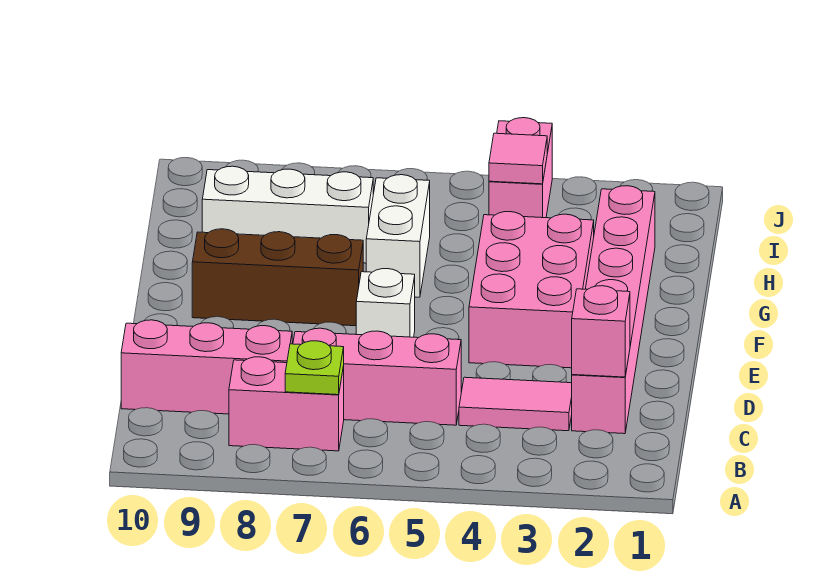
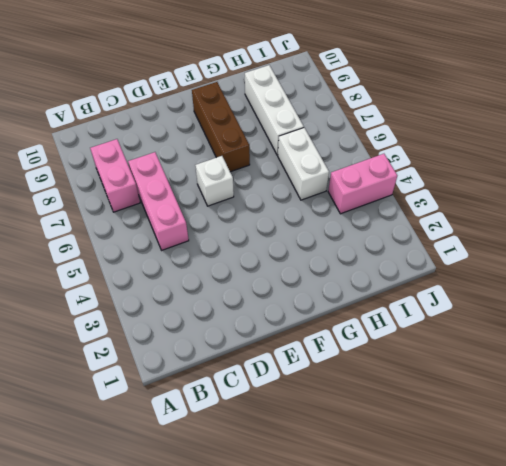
white brick H5:H6 level 1 -> white brick G6:H6 level 1
none -> pink brick C2:H2 level 1
none -> pink tile C3:C4 level 1
none -> pink brick C8:C10 level 1

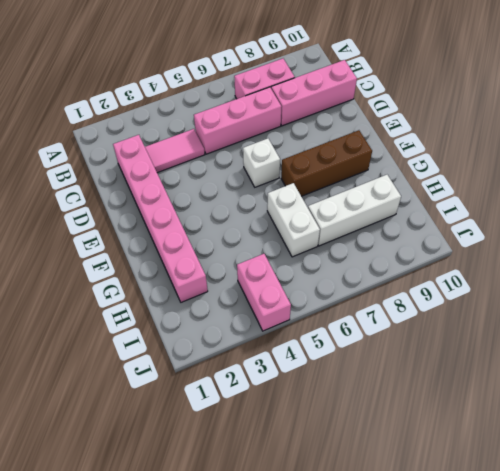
none -> pink brick E3:G4 level 1
none -> lime plate B7 level 2
none -> pink brick C2 level 2

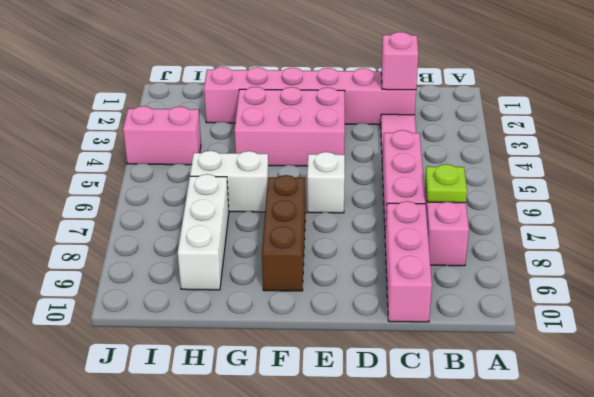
none -> pink tile I4 level 2

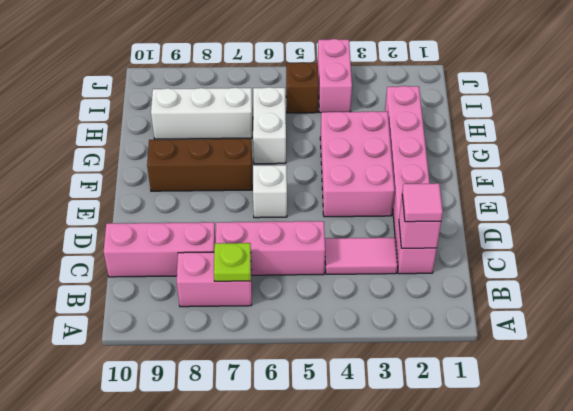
pink tile C2 level 3 -> pink tile I4 level 2
brown brick I5 level 1 -> none

